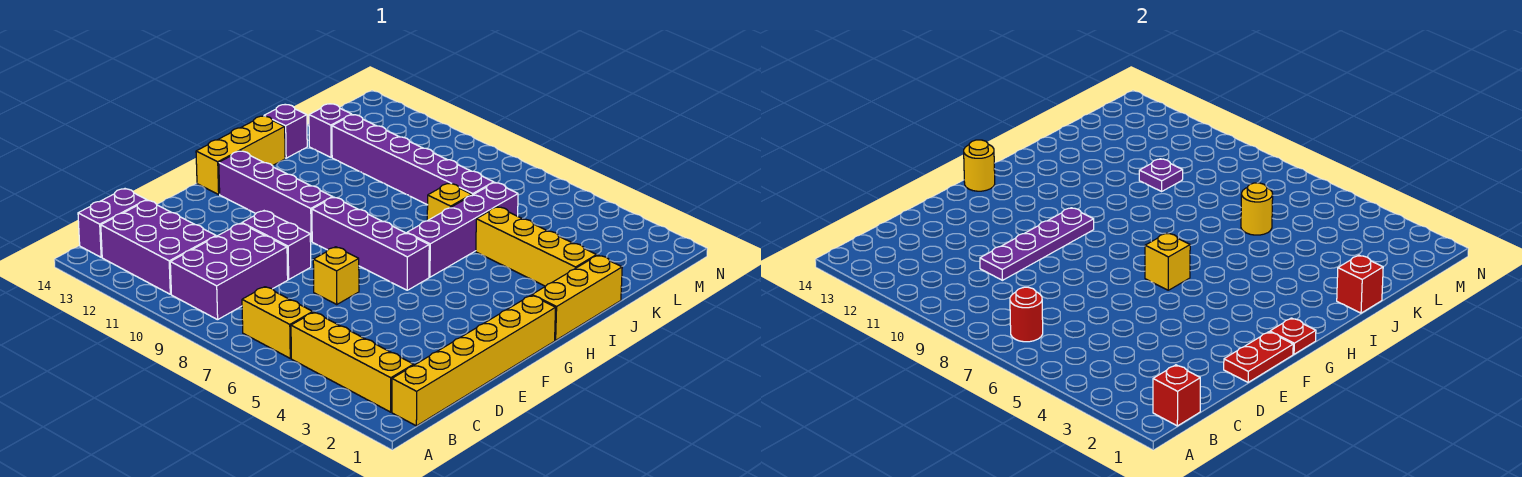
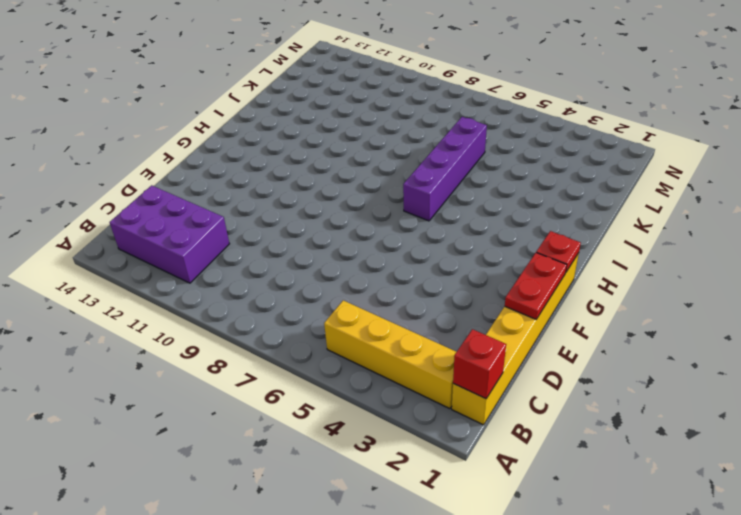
none -> yellow brick B6:B7 level 1
none -> purple brick B9:D10 level 1
none -> purple brick B14:C14 level 1

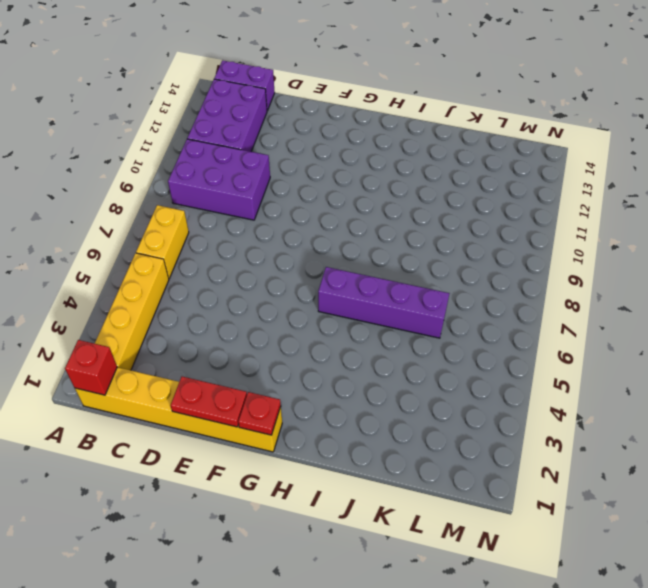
none -> yellow brick E7 level 1
none -> purple brick E9:E10 level 1
none -> purple brick G6:G9 level 1

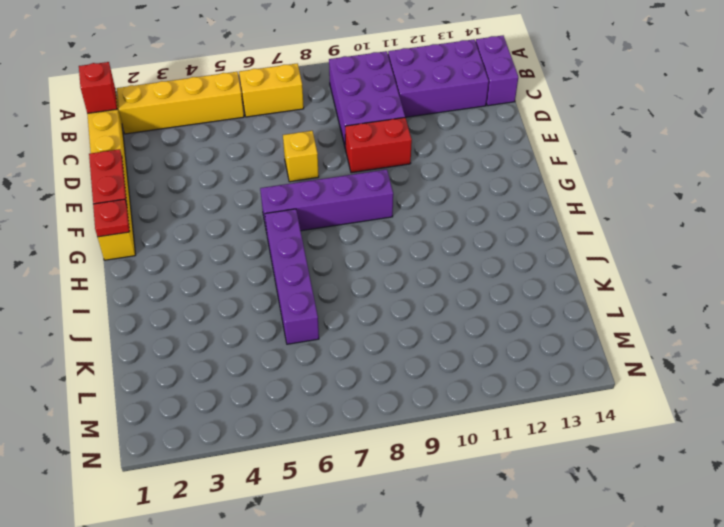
red brick E9:E10 level 1 -> purple brick E9:E10 level 1
none -> purple brick G10:G13 level 1
none -> yellow brick G14:I14 level 1
none -> yellow brick H1:J1 level 1

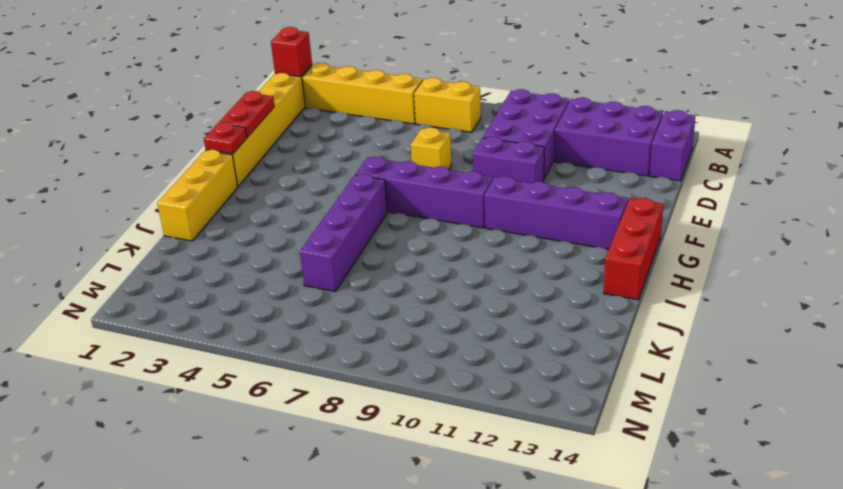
red brick G14:I14 level 1 -> yellow brick G14:I14 level 1
none -> yellow brick J2:J5 level 1
none -> yellow brick J7 level 1
none -> purple brick J14 level 1

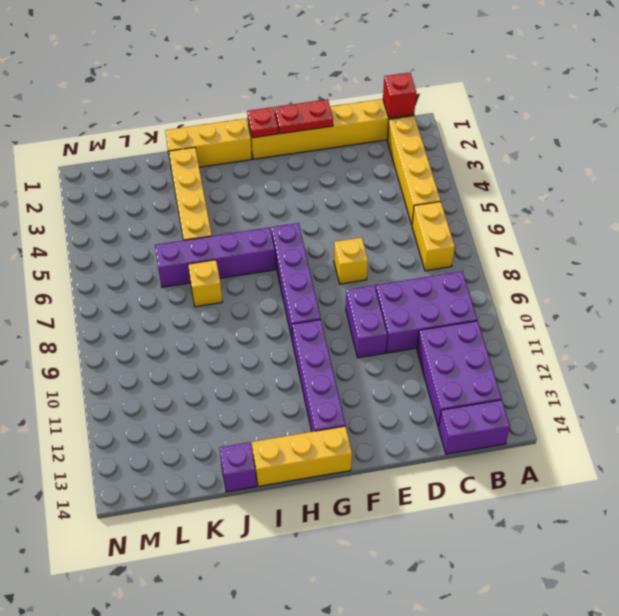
none -> purple brick K7:K12 level 1
none -> purple brick K13 level 1
none -> red round brick B7 level 2

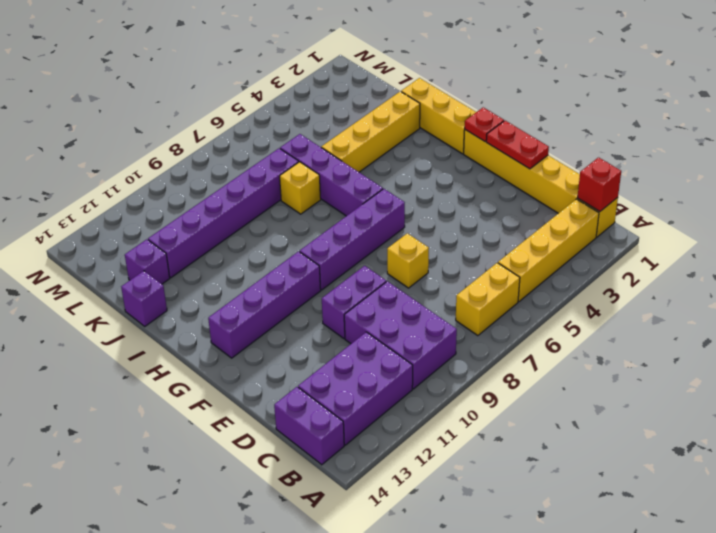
none -> yellow brick G14:I14 level 1
none -> red round brick B7 level 2
none -> purple plate D10:G10 level 2

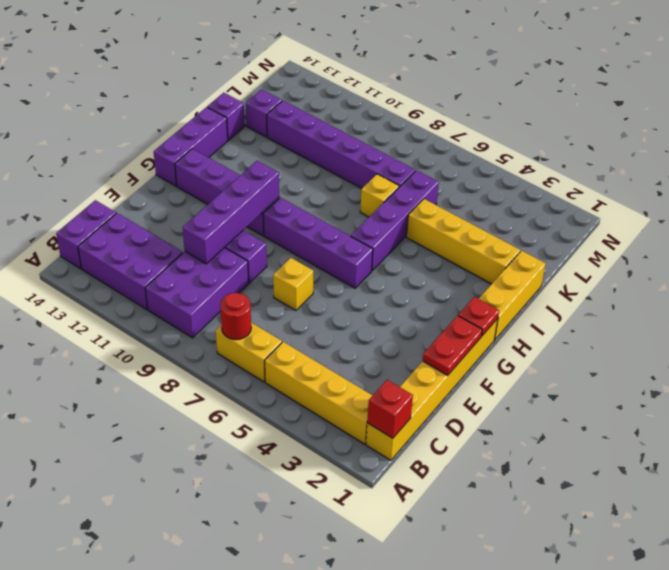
purple brick D10:G10 level 2 -> purple plate D10:G10 level 2
purple brick G14:I14 level 1 -> yellow brick G14:I14 level 1
none -> yellow brick G6 level 2
none -> yellow round brick G14 level 2
none -> red brick J1 level 2

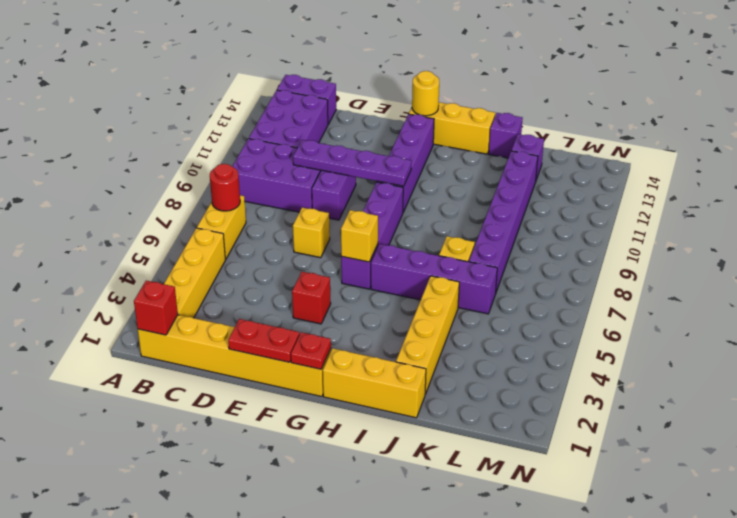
red brick F4 level 1 -> red brick J1 level 2
none -> yellow round brick K6 level 2
none -> purple plate K10 level 2

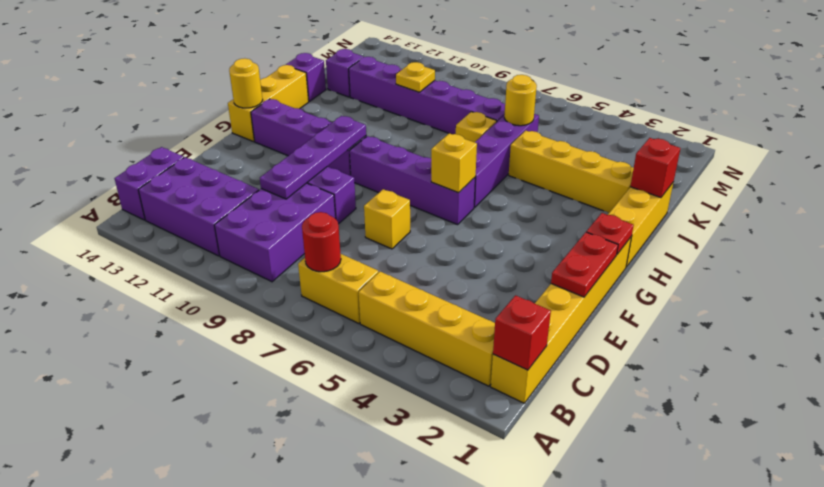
yellow plate K10 level 2 -> purple plate K10 level 2

